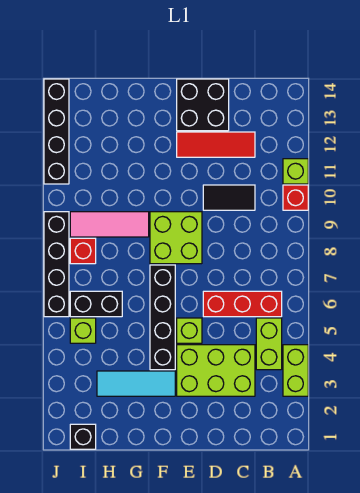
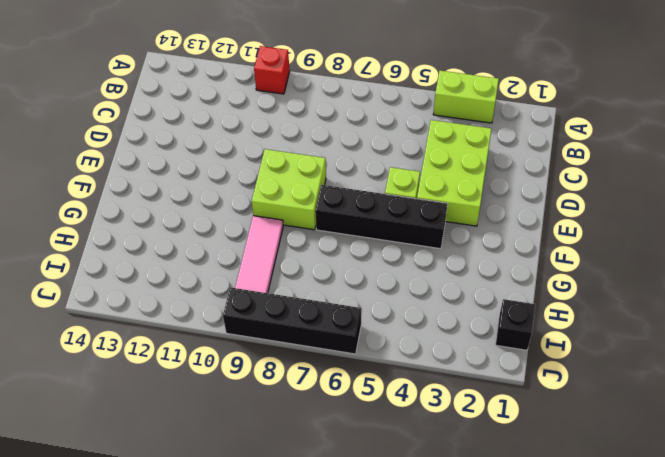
none -> lime brick A11 level 1
none -> lime brick B4:B5 level 1
none -> red brick B6:D6 level 1

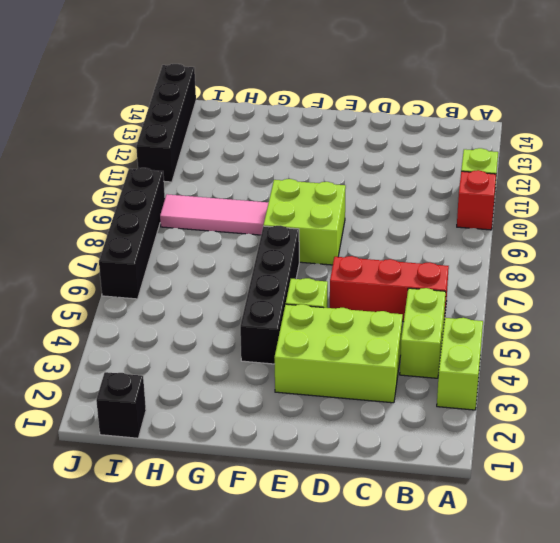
none -> black tile C10:D10 level 1
none -> red tile C12:E12 level 1
none -> black brick D13:E14 level 1

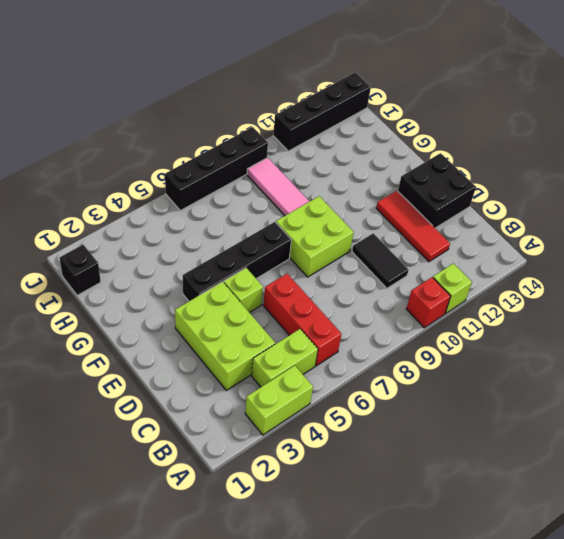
none -> cyan tile F3:H3 level 1
none -> black brick H6:I6 level 1
none -> lime brick I5 level 1

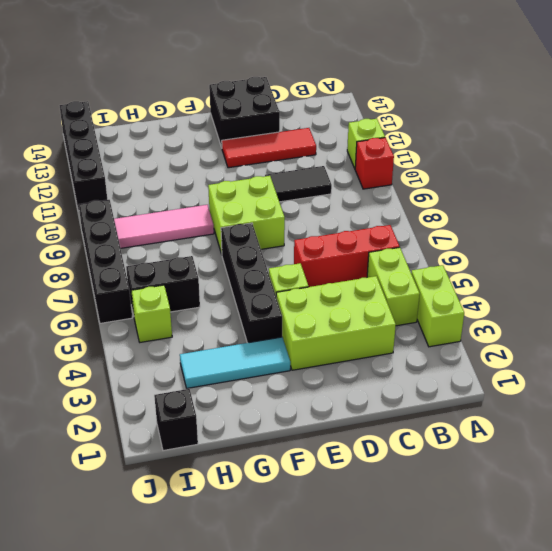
none -> red brick I8 level 1

